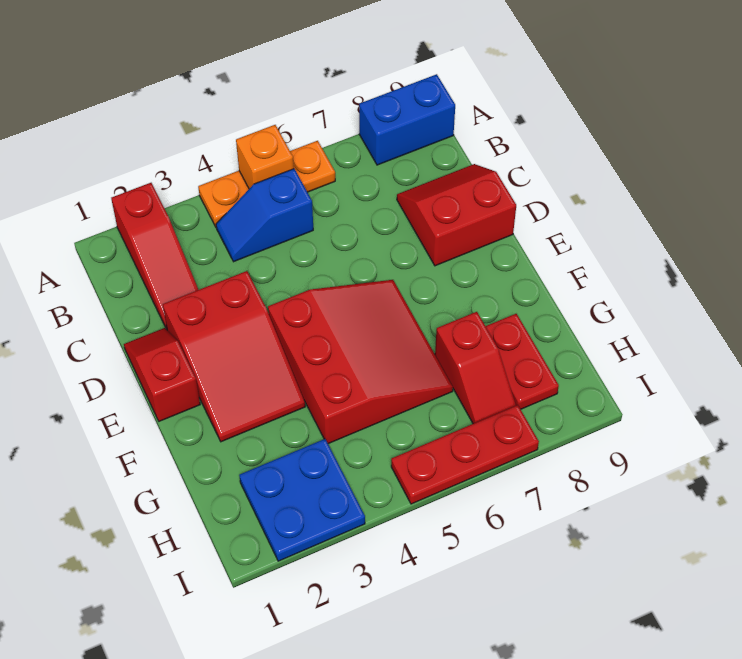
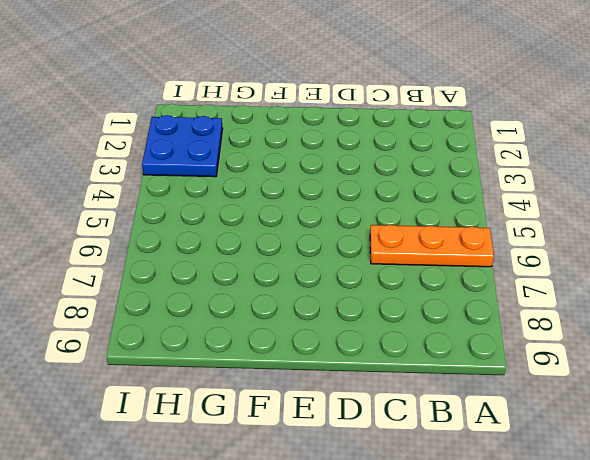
orange plate A6:C6 level 1 -> orange plate A4:A6 level 1
none -> red slope A2:C2 level 1 top A
none -> blue brick A8:A9 level 1
none -> blue slope B4:B5 level 1 top 5

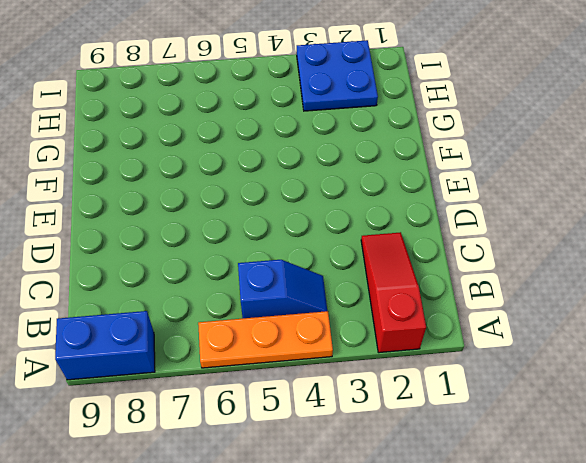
none -> red slope C8:D9 level 1 top D
none -> red slope D1:E1 level 1 top E
none -> red slope D2:F3 level 1 top D

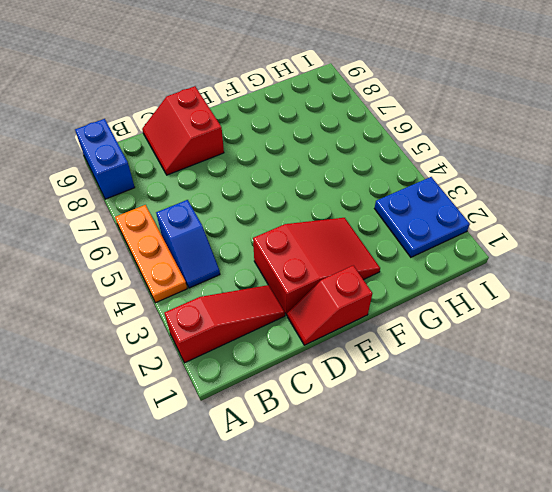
none -> red slope E4:G6 level 1 top 4
none -> red slope G7:H7 level 1 top G
none -> red plate G8:H8 level 1

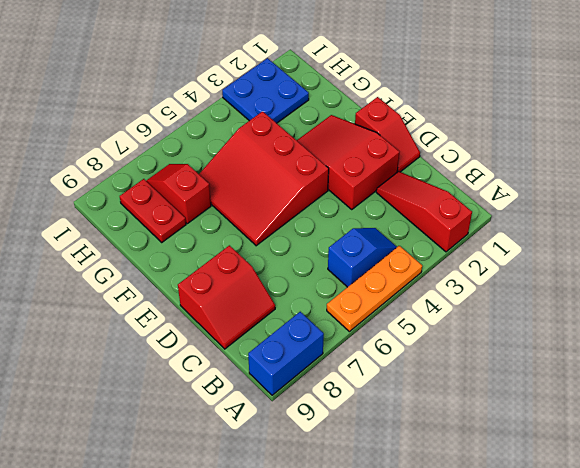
none -> red plate I5:I7 level 1
none -> orange brick A5 level 2

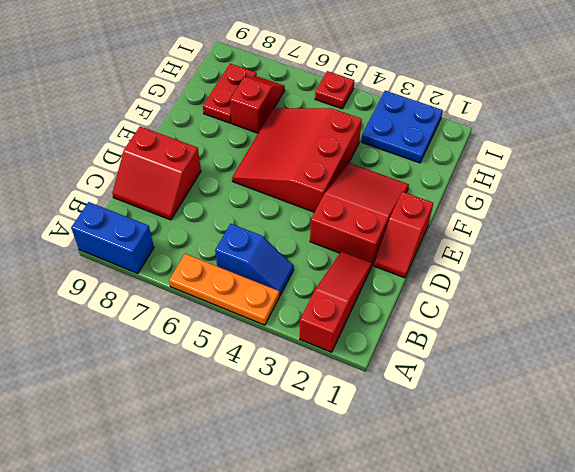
red plate I5 level 1 -> red plate I5:I7 level 1
none -> orange brick A5 level 2

